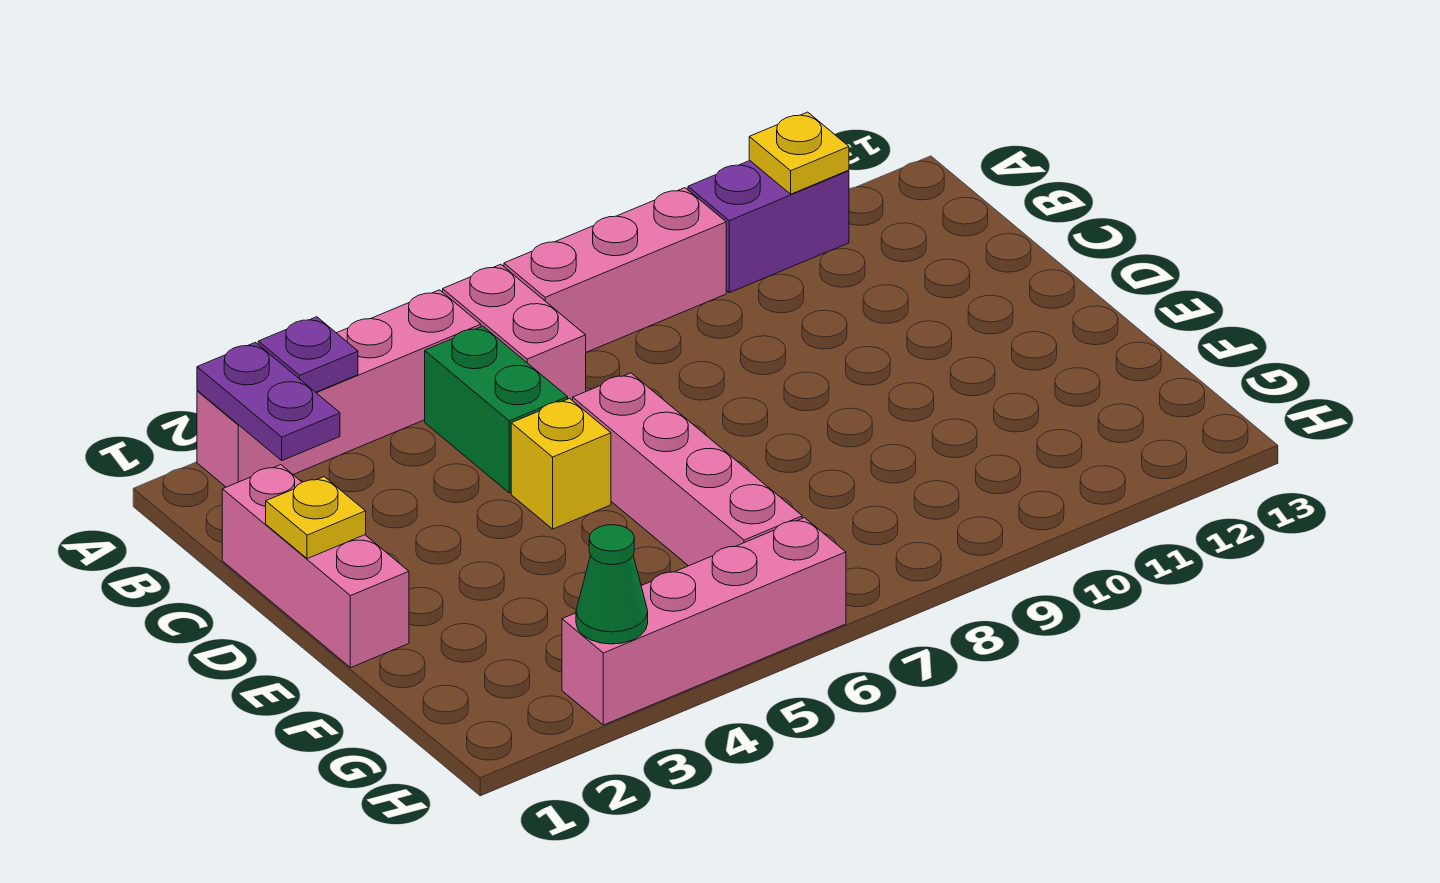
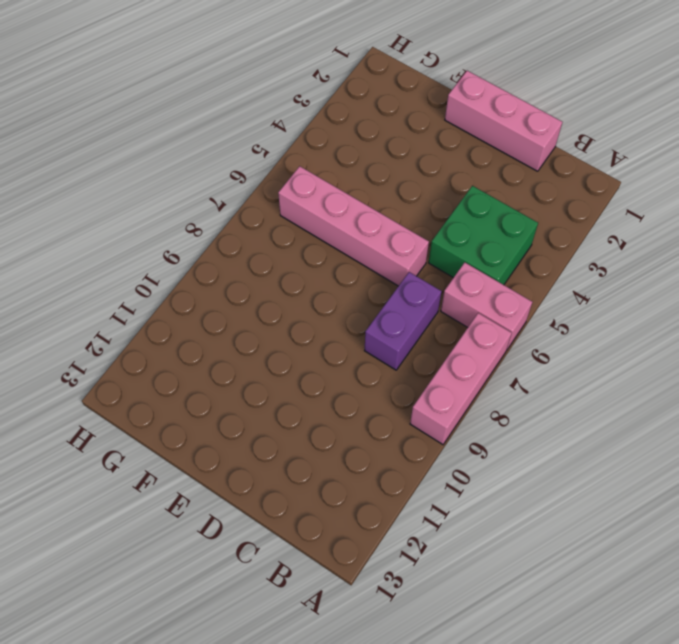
green brick B4:C5 level 1 -> green brick B5:C5 level 1
purple brick C7:C8 level 1 -> purple brick A10:A11 level 1
none -> pink brick A2:A5 level 1
none -> yellow brick D5 level 1
none -> pink brick H3:H6 level 1

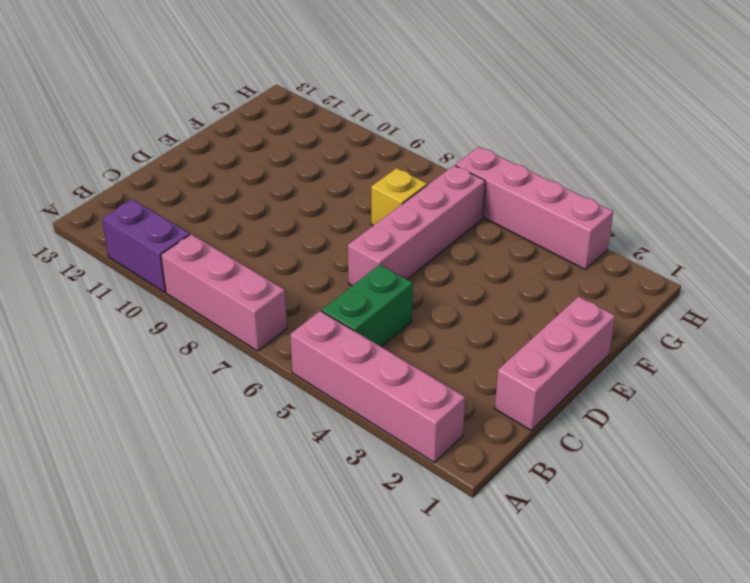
yellow brick F7 level 1 -> yellow brick D5 level 1
none -> pink brick A6:B6 level 1
none -> purple plate A2:B2 level 2
none -> purple plate A3 level 2

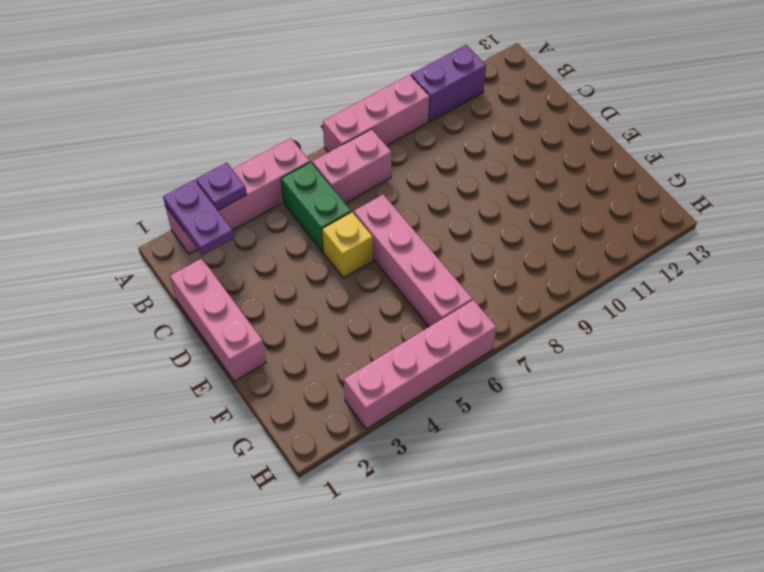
pink brick B6:B7 level 1 -> pink brick A6:B6 level 1
none -> yellow plate A11 level 2
none -> yellow plate D1 level 2
none -> green cone H3 level 2

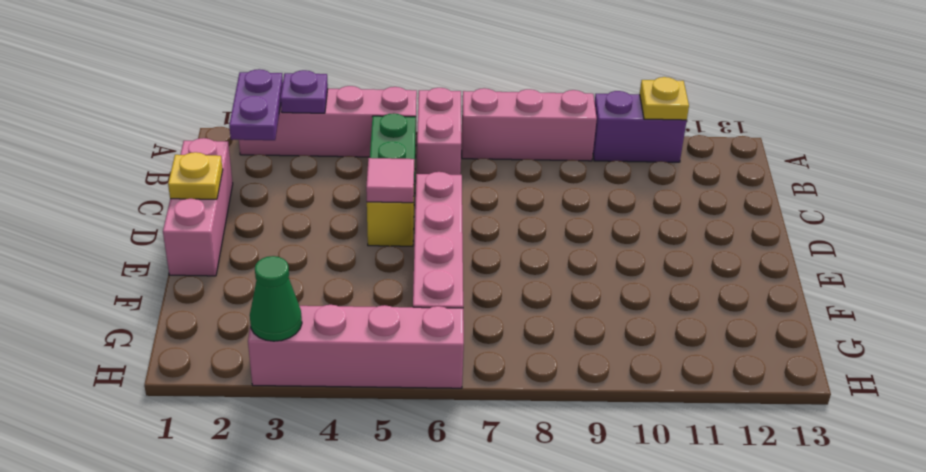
pink tile D5 level 2 -> none

